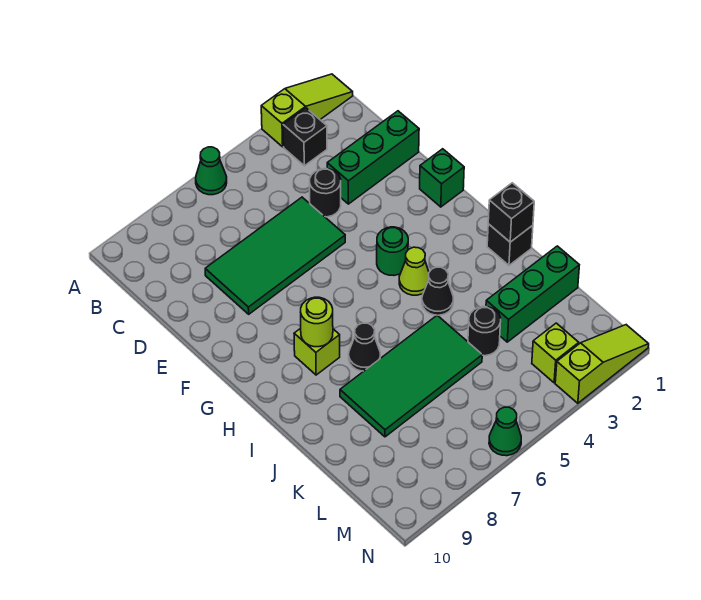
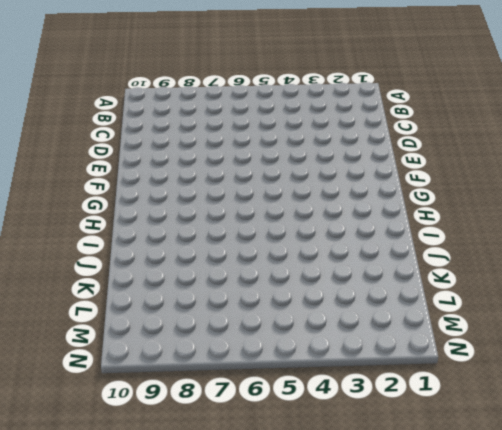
none -> lime slope A1:A3 level 1 top 3
none -> green cone A6 level 1
none -> black brick B3 level 1

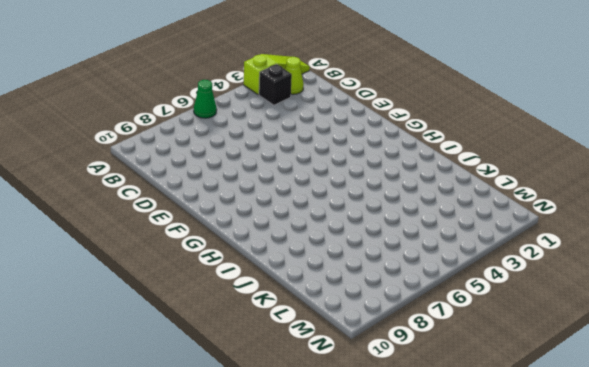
lime cone B2 level 1 -> lime cone H4 level 1
none -> green brick D1:D3 level 1
none -> black round brick D4 level 1
none -> green tile D5:E8 level 1

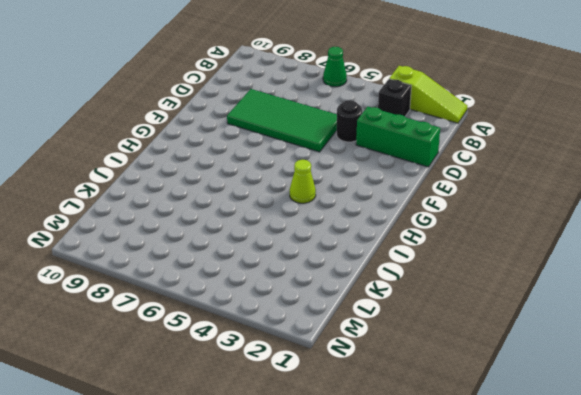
none -> green brick F1 level 1
none -> green round brick G4 level 1
none -> lime brick H8 level 1

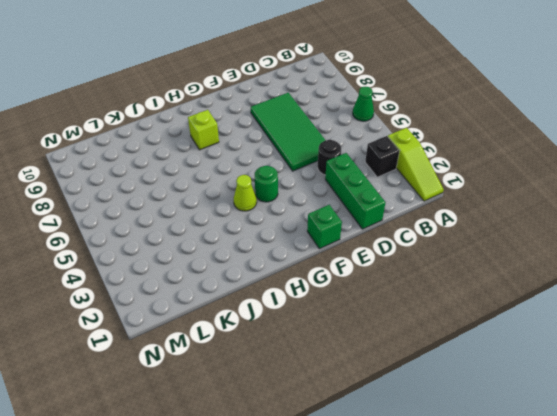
none -> black brick I1 level 1
none -> black cone I4 level 1
none -> black cone I7 level 1

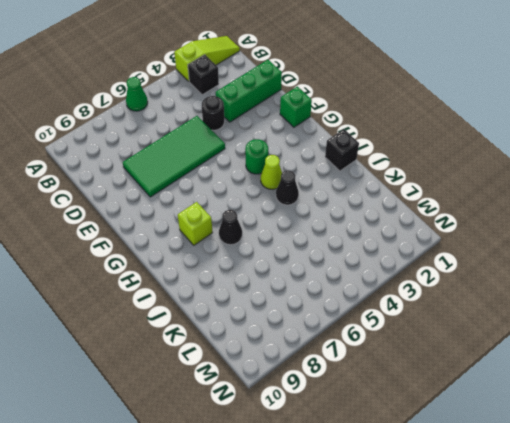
none -> green tile J5:K8 level 1
none -> green brick K1:K3 level 1
none -> black round brick K4 level 1

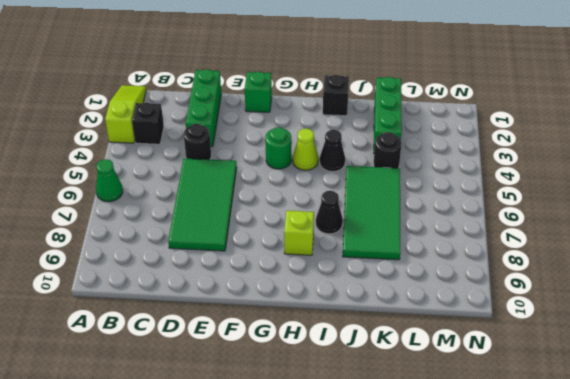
none -> lime brick M3 level 1
none -> lime slope N1:N3 level 1 top 3
none -> green cone N6 level 1

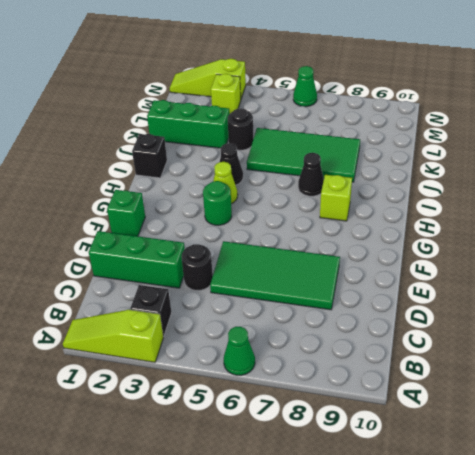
none -> lime round brick H8 level 2
none -> black brick I1 level 2

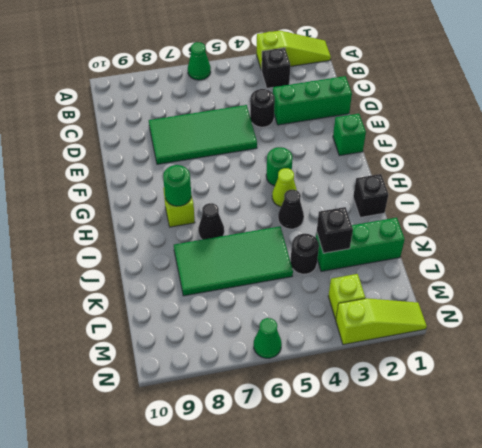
green round brick H8 level 2 -> lime round brick H8 level 2
black brick K3 level 2 -> black brick I1 level 2

